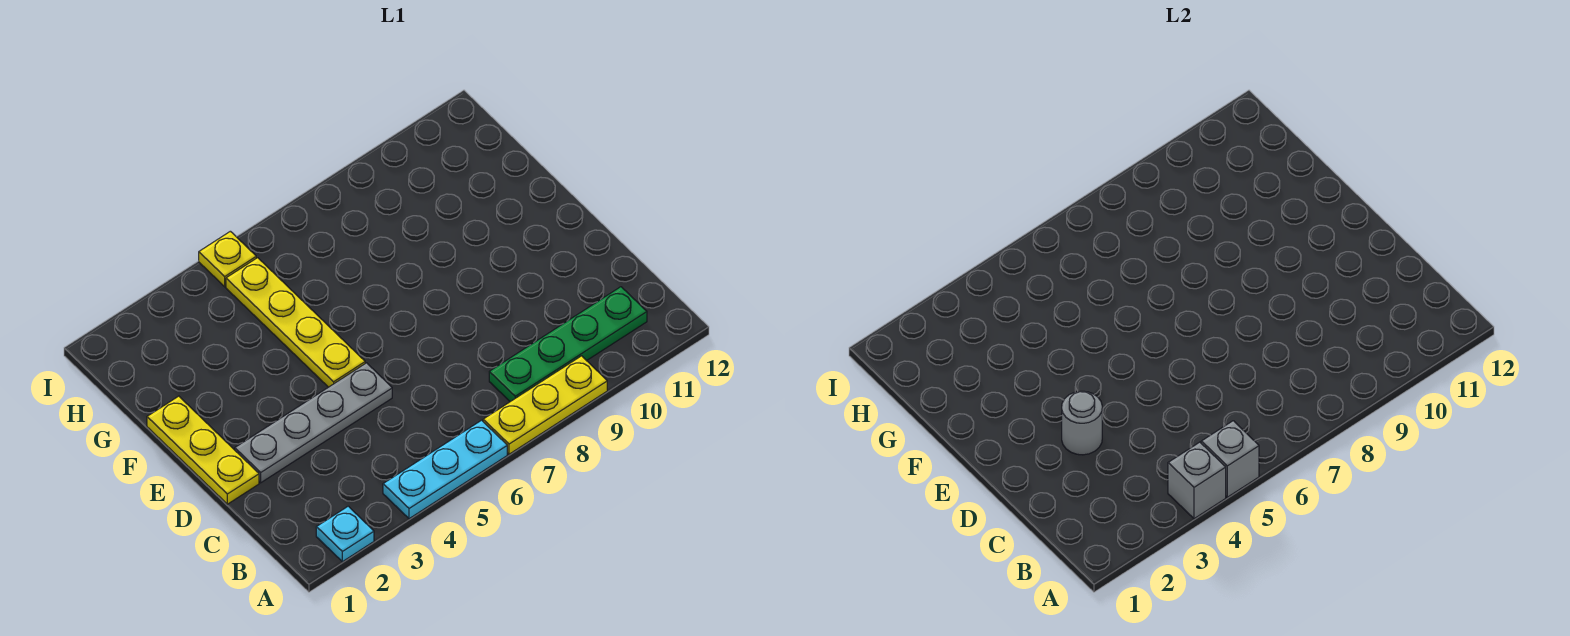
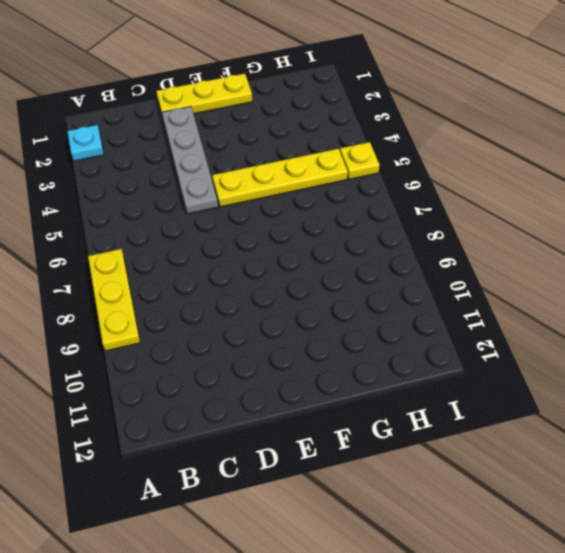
none -> cyan plate A4:A6 level 1
none -> green plate B8:B11 level 1

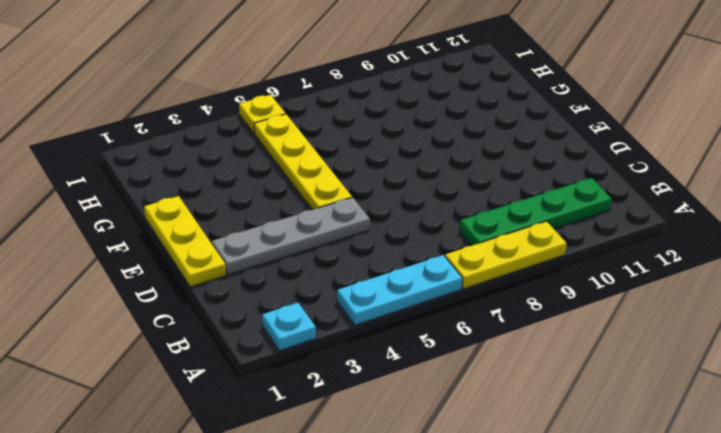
none -> grey brick A4 level 2
none -> grey brick A5 level 2

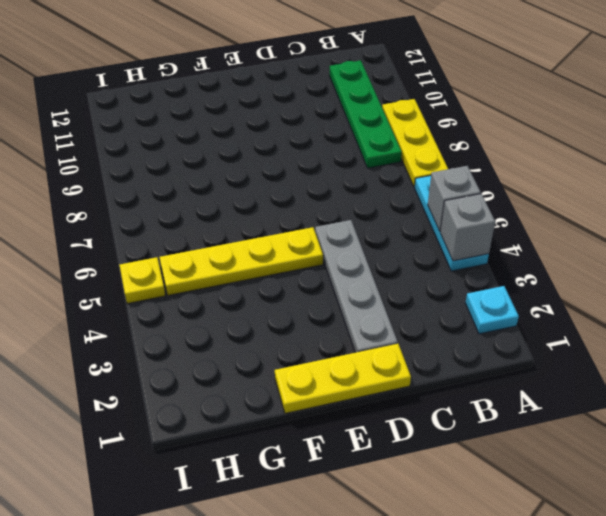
none -> grey round brick D3 level 2

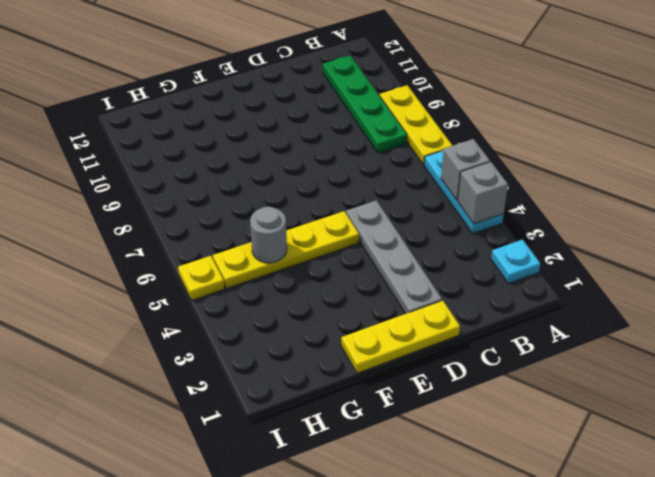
grey round brick G5 level 2 -> grey round brick D3 level 2

